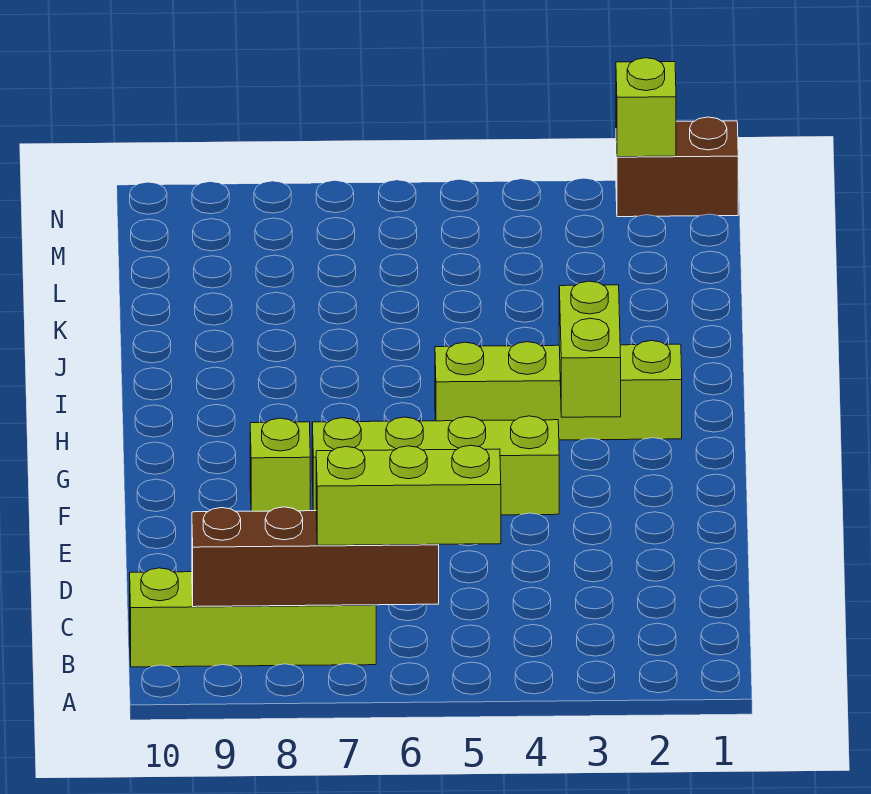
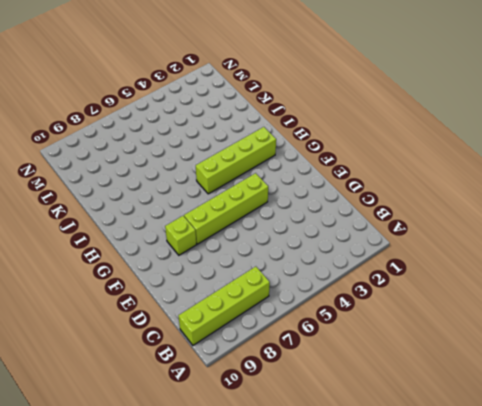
none -> brown brick N1:N2 level 1
none -> brown brick B6:B9 level 2

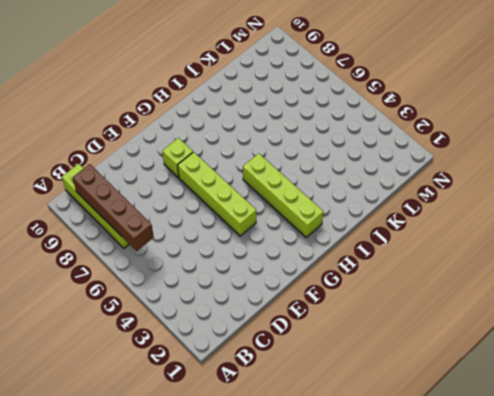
none -> brown brick N1:N2 level 1
none -> lime brick G3:H3 level 2

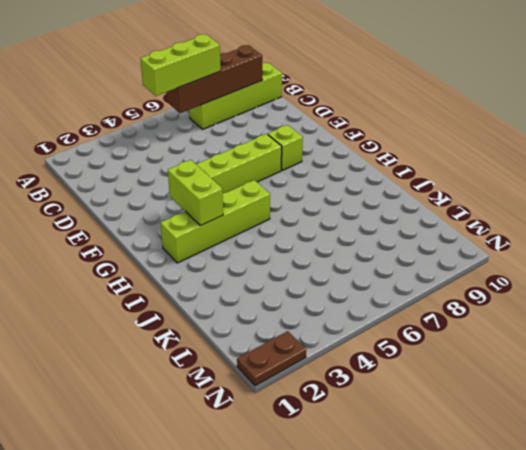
brown plate N1:N2 level 1 -> brown brick N1:N2 level 1
none -> lime brick N2 level 2

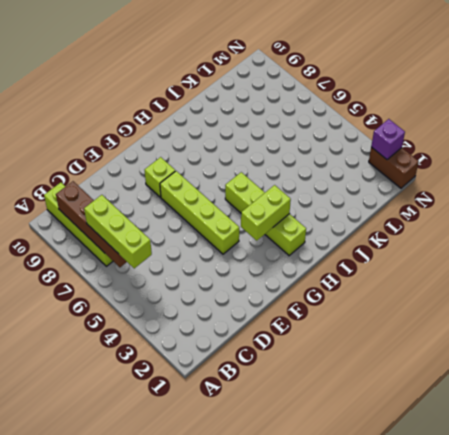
purple brick N2 level 2 -> lime brick N2 level 2

